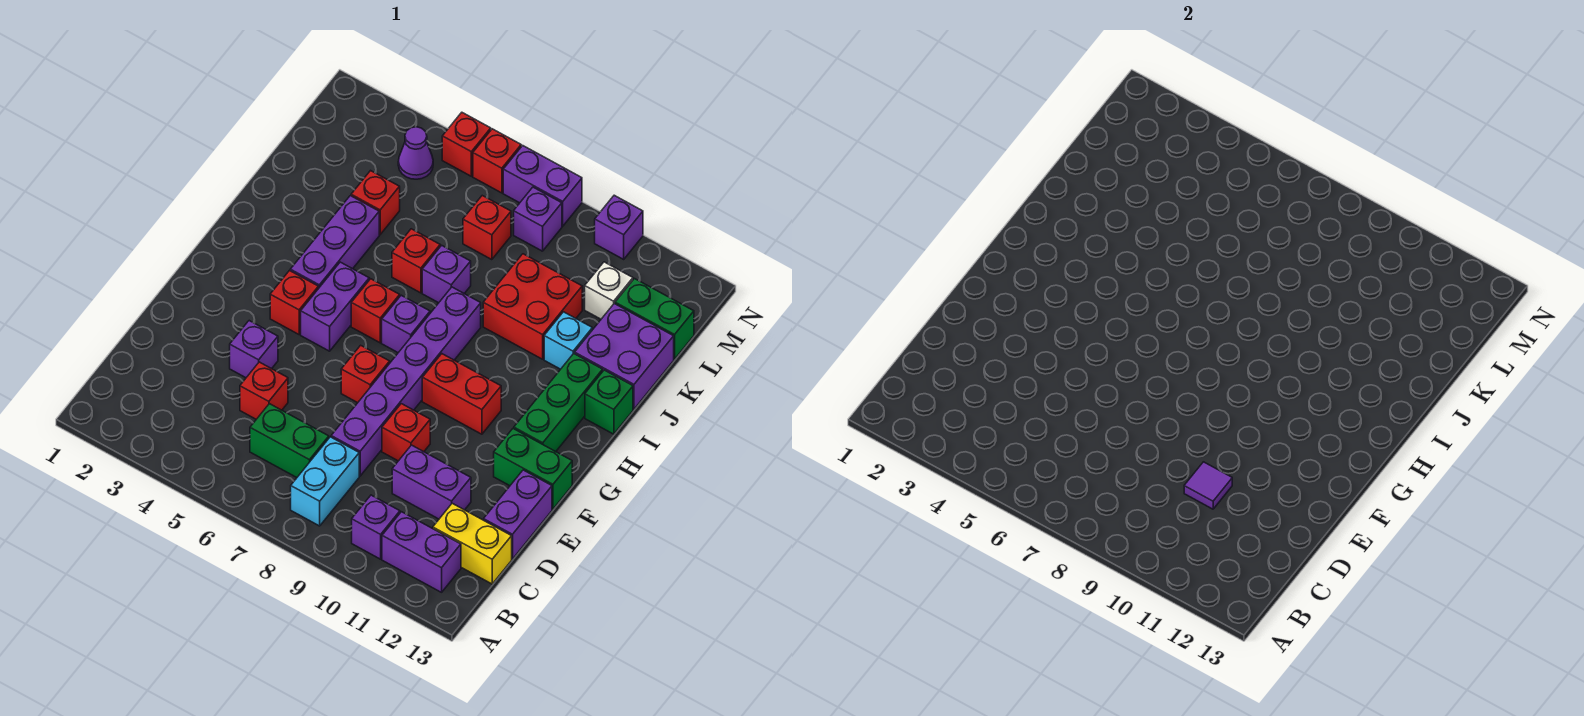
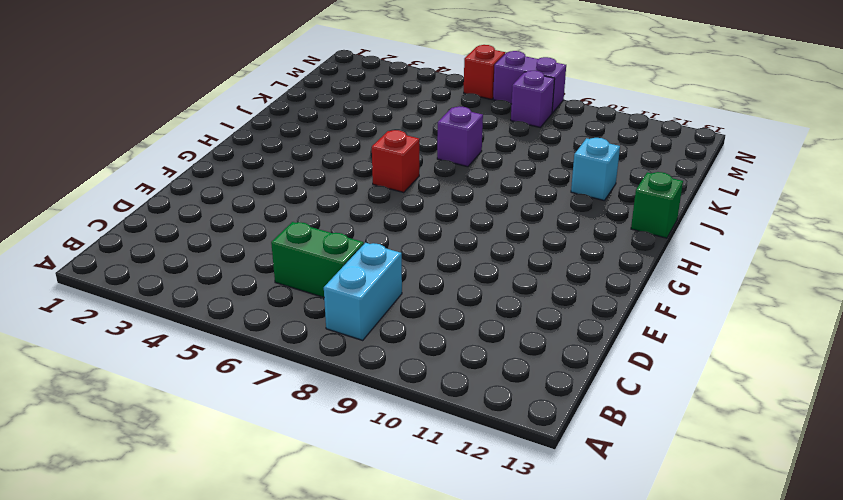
none -> purple brick B10 level 1
none -> purple brick B11:B12 level 1
none -> yellow brick C12:C13 level 1
none -> red brick D5 level 1

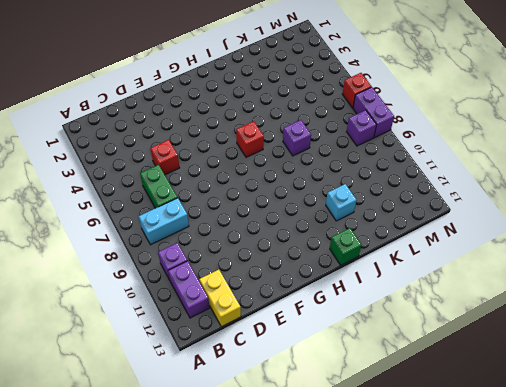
none -> purple brick D8:I8 level 1
none -> purple brick D10:D11 level 1
none -> purple brick D13:E13 level 1
none -> purple brick E4 level 1

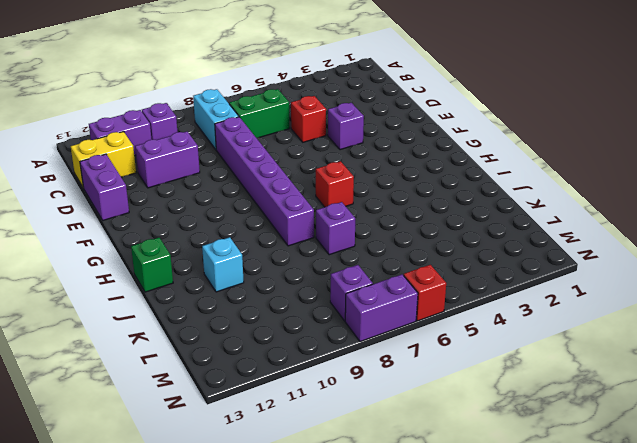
none -> red brick E9 level 1
none -> red brick F7 level 1
none -> green brick F12:F13 level 1
none -> red brick G4 level 1

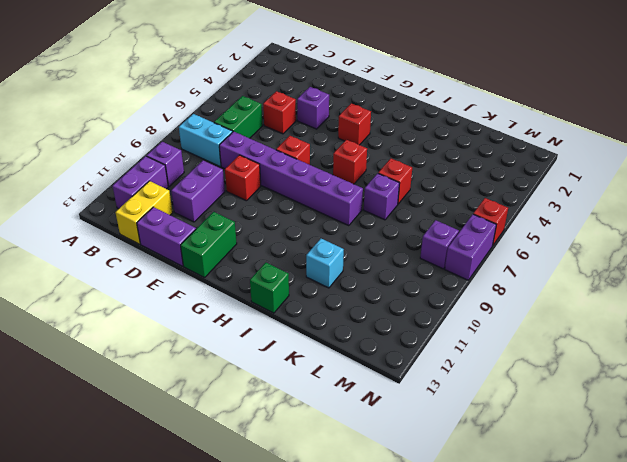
none -> purple brick G5:H5 level 1
none -> red brick G9:G10 level 1
none -> green brick G12:I12 level 1
none -> purple brick H4:J4 level 1

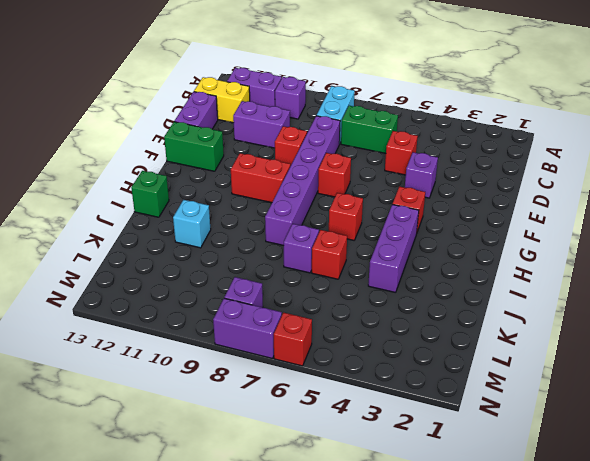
none -> purple brick G5:H5 level 1
none -> green brick G12:I12 level 1
none -> purple brick H7 level 1
none -> red brick J9:K10 level 1

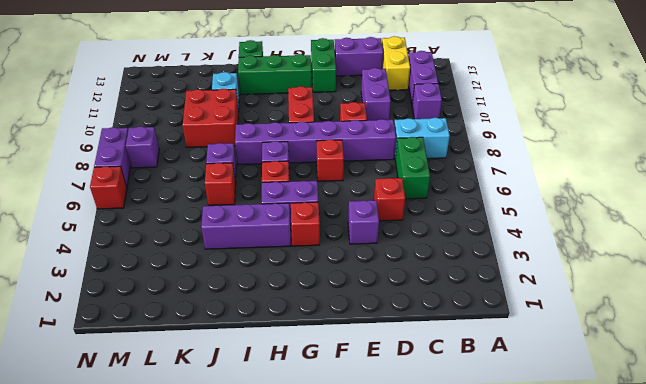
none -> purple brick J12:K13 level 1
none -> red brick K4 level 1
none -> red brick L7 level 1
none -> white brick L11 level 1

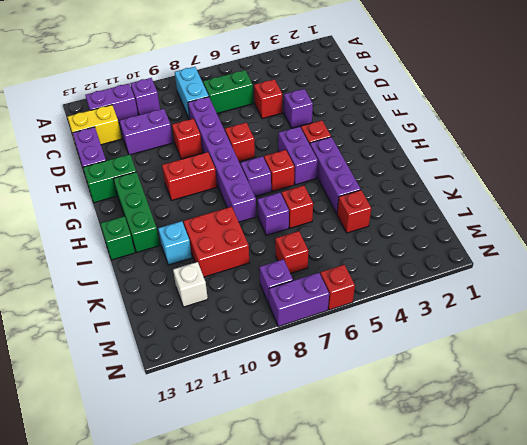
none -> purple brick J12:K13 level 1
none -> green brick L12:L13 level 1
none -> purple cone M4 level 1
none -> red brick N5 level 1

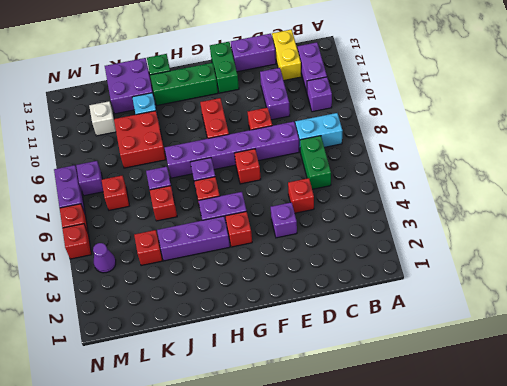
none -> green brick L12:L13 level 1
none -> purple brick N10 level 1
none -> purple tile D10 level 2

